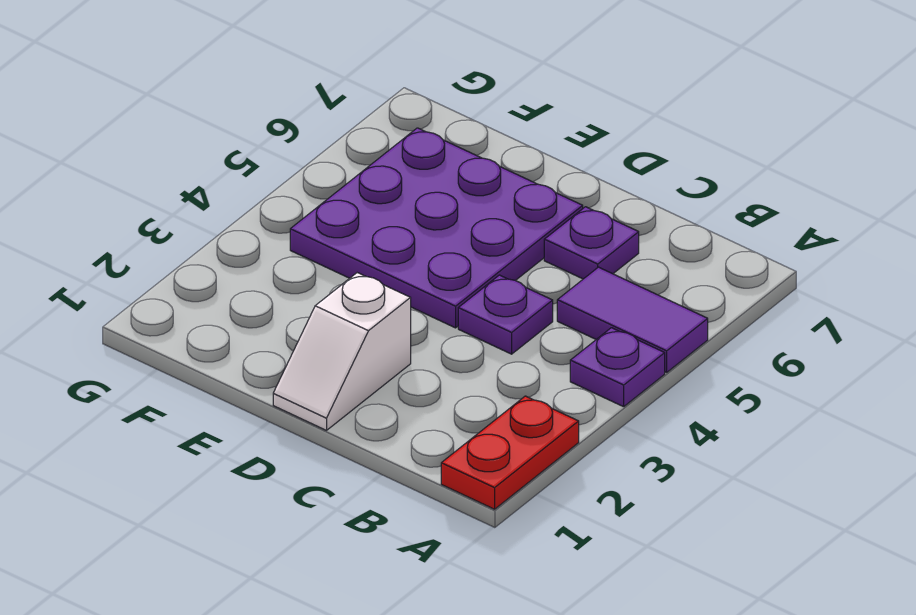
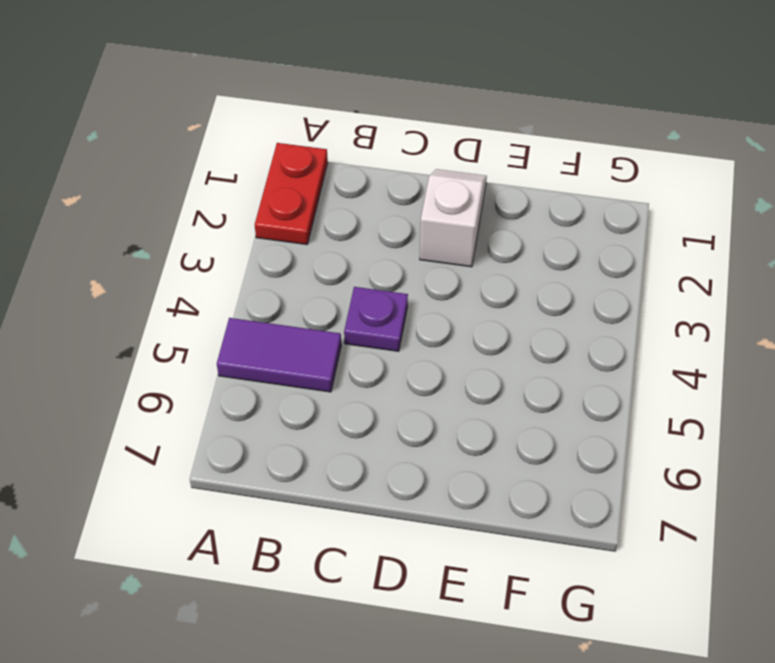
none -> purple plate A4 level 1
none -> purple plate C6 level 1

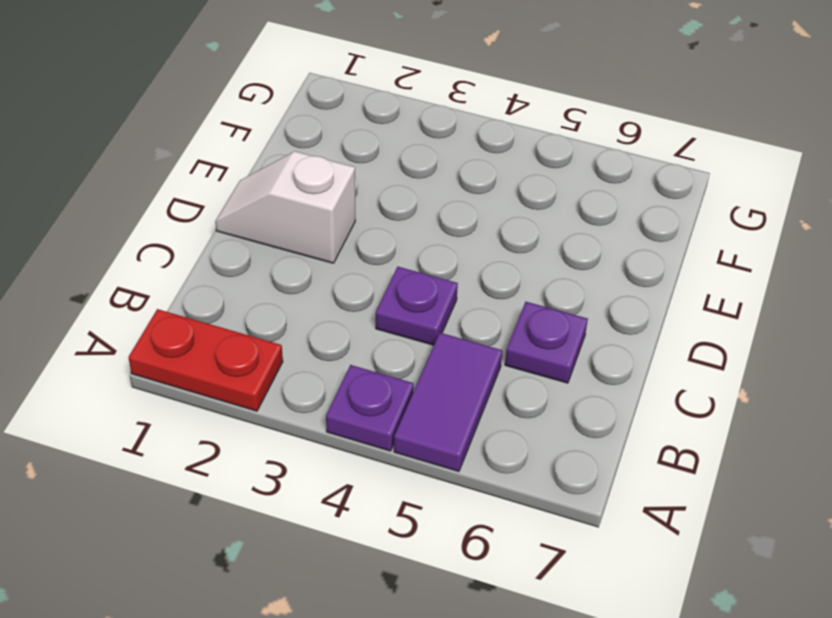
none -> purple plate D4:F6 level 1

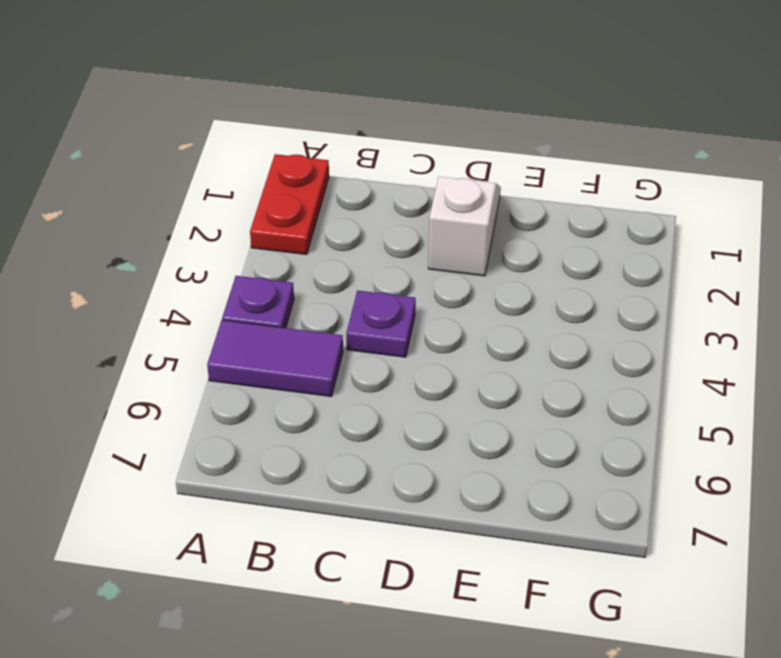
none -> purple plate C6 level 1
none -> purple plate D4:F6 level 1

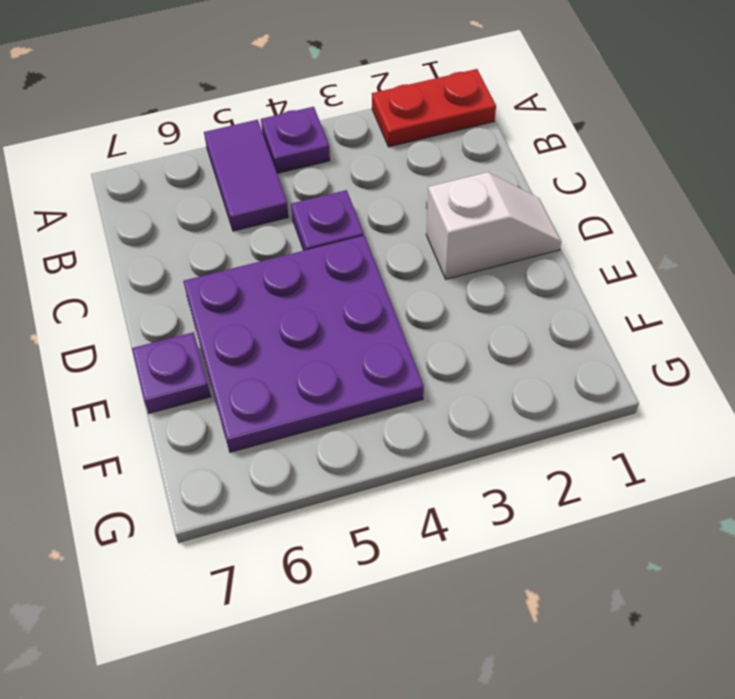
purple plate E7 level 1 -> purple plate C6 level 1

